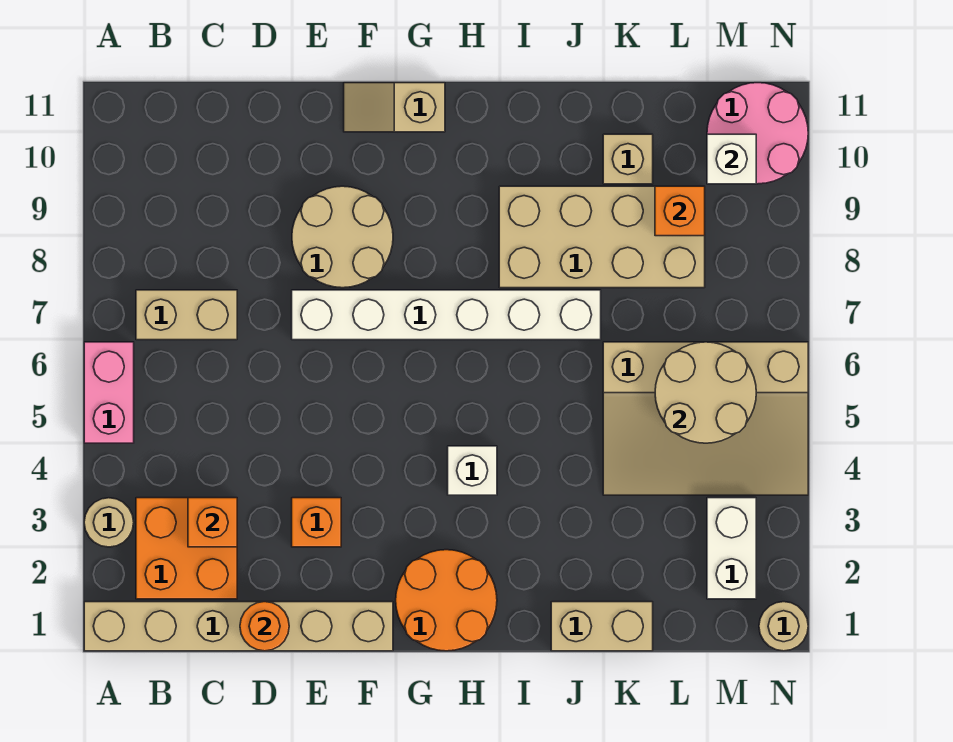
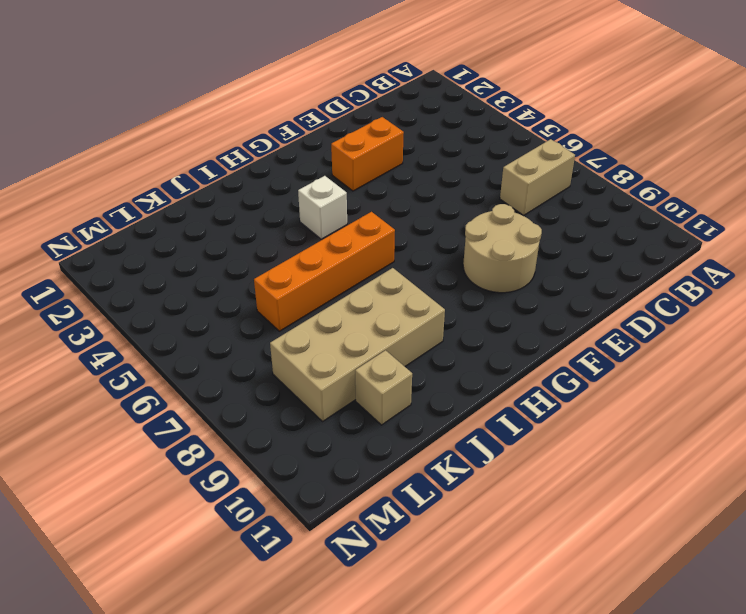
orange brick E3:F3 level 1 -> orange brick E3 level 1
orange brick H6:K6 level 1 -> tan slope K4:N6 level 1 top 6
none -> tan brick A1:F1 level 1
none -> tan round brick A3 level 1
none -> pink brick A5:A6 level 1

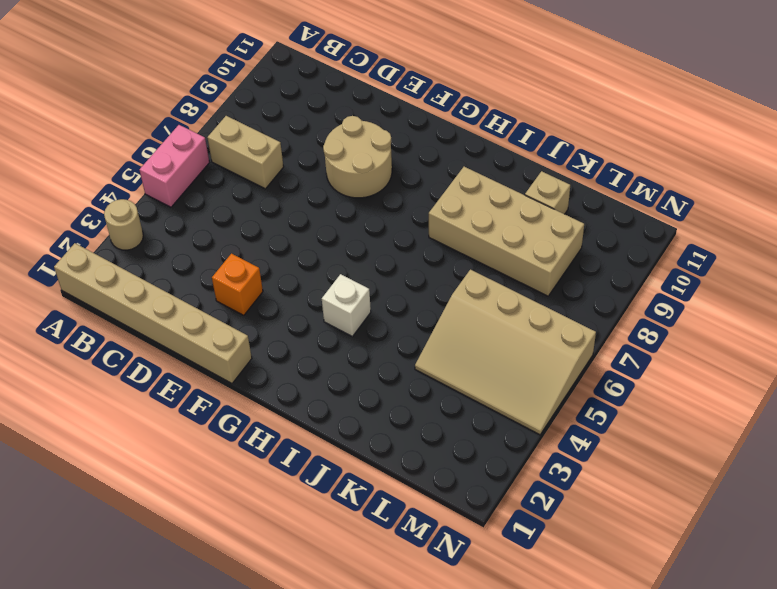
none -> orange brick B2:C3 level 1
none -> white brick E7:J7 level 1
none -> tan slope F11:G11 level 1 top G

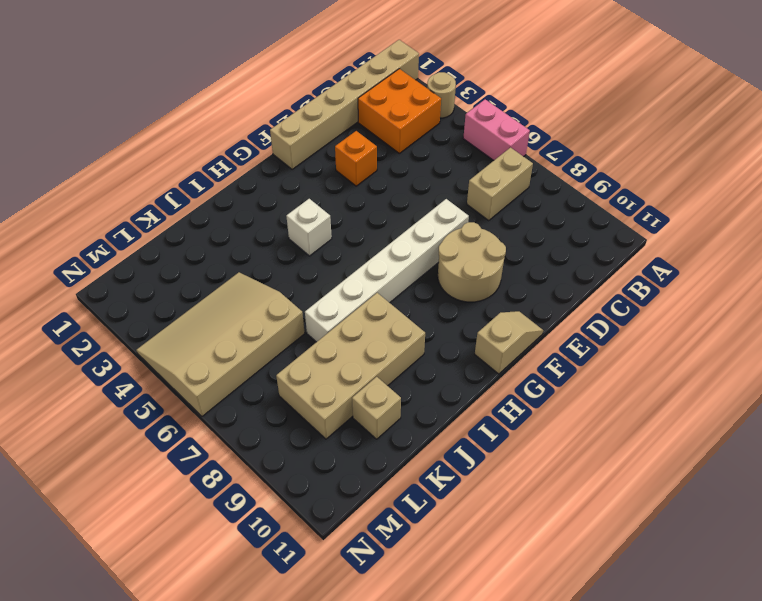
none -> orange round brick G1:H2 level 1
none -> tan brick J1:K1 level 1
none -> white brick M2:M3 level 1

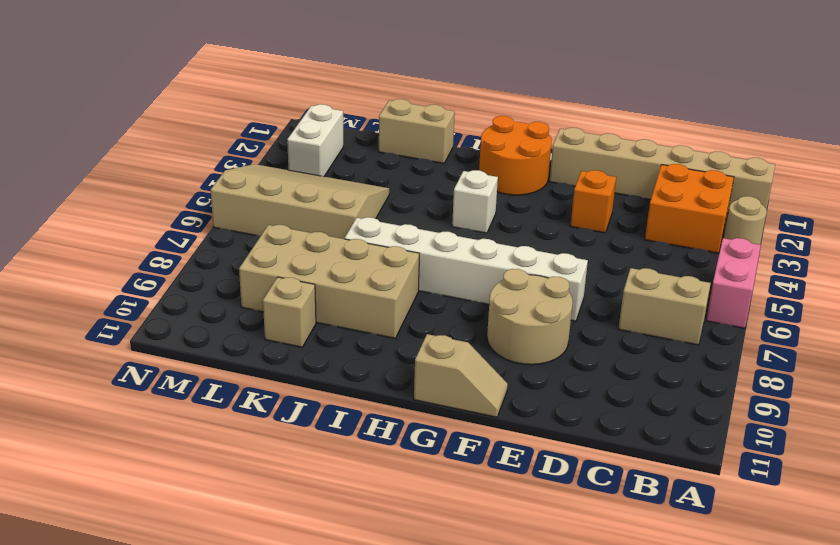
none -> pink round brick M10:N11 level 1
none -> tan round brick N1 level 1
none -> orange brick C3 level 2

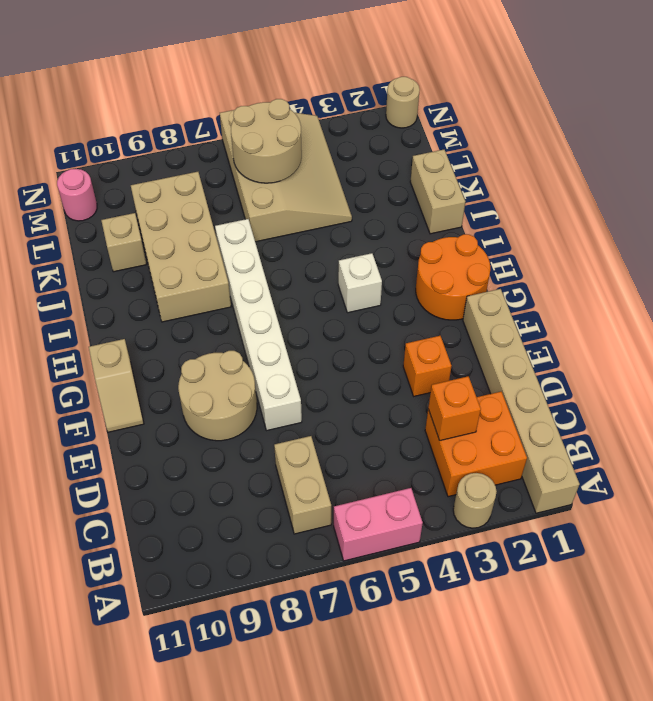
pink round brick M11 level 1 -> pink round brick M10:N11 level 1
none -> white brick M2:M3 level 1
none -> orange round brick D1 level 2
none -> orange brick L9 level 2

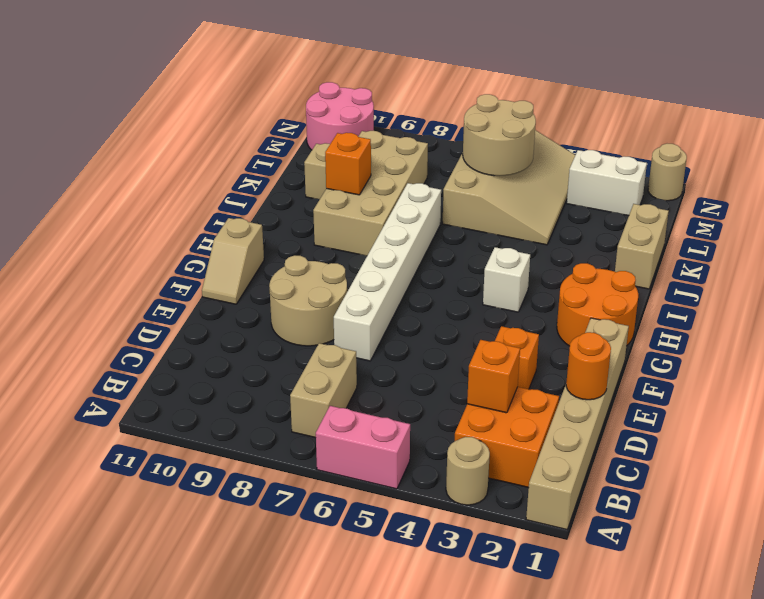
orange brick J9 level 2 -> orange brick L9 level 2
none -> white brick M10 level 2

